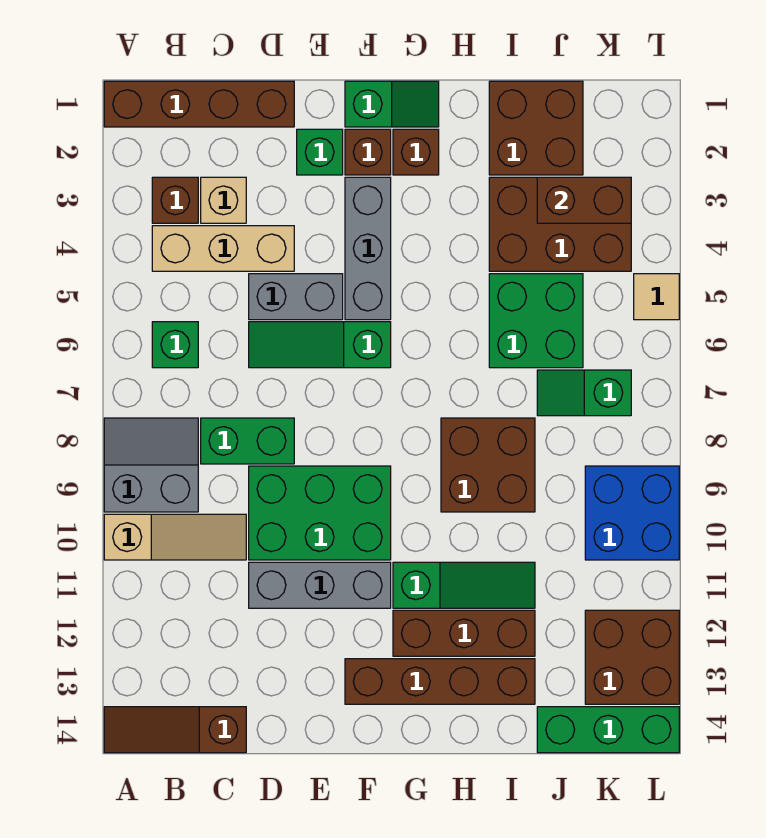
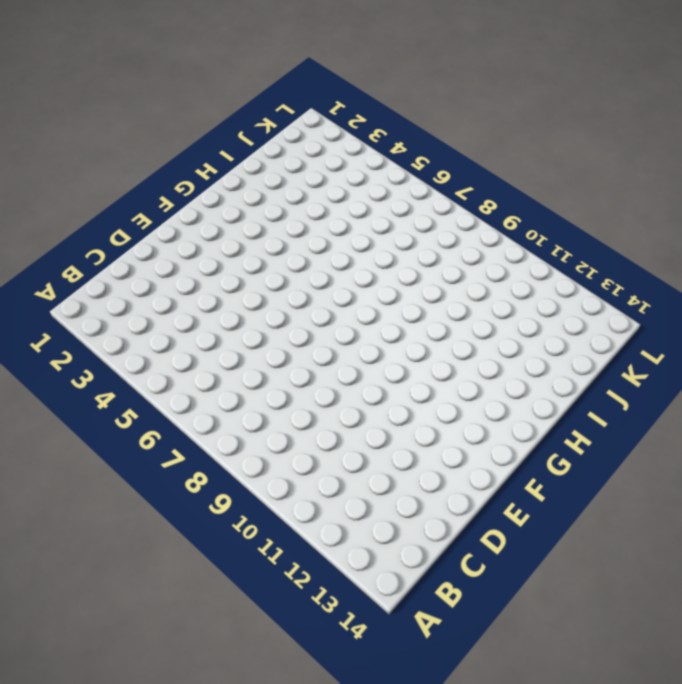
none -> brown brick A1:D1 level 1
none -> grey slope A8:B9 level 1 top 9
none -> tan slope A10:C10 level 1 top A
none -> brown slope A14:C14 level 1 top C

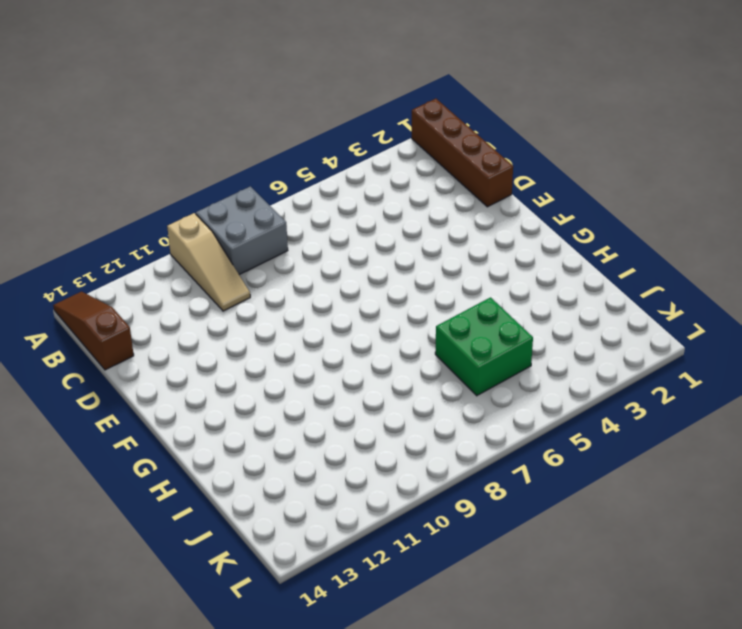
grey brick A8:B9 level 1 -> grey slope A8:B9 level 1 top 9
none -> brown brick B3 level 1
none -> tan brick B4:D4 level 1
none -> green brick B6 level 1
none -> tan brick C3 level 1

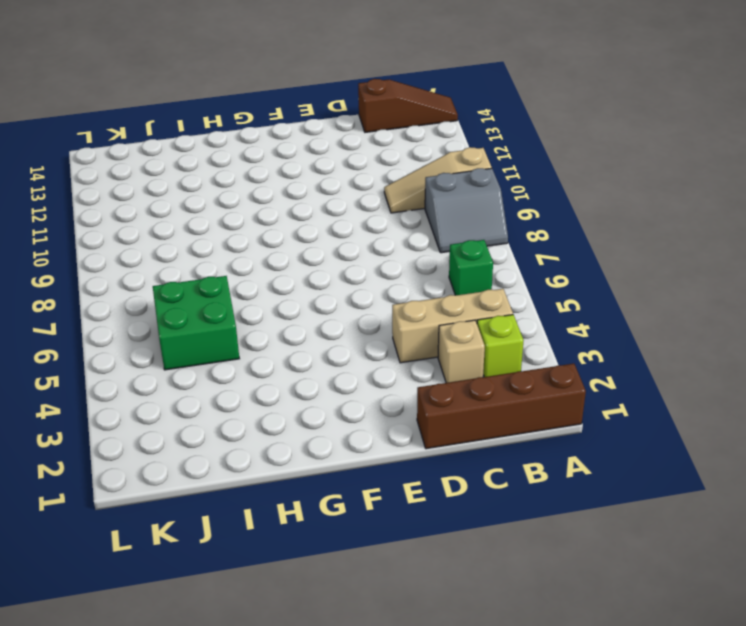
lime brick B3 level 1 -> brown brick B3 level 1
none -> green brick C8:D8 level 1
none -> grey brick D5:E5 level 1
none -> green slope D6:F6 level 1 top F
none -> green brick D9:F10 level 1

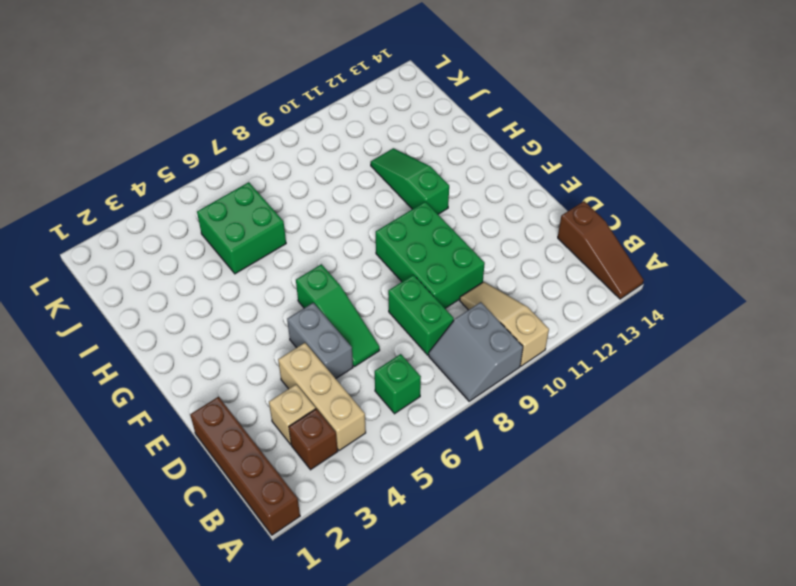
none -> grey brick D11:F11 level 1
none -> green brick E2 level 1
none -> green slope F1:G1 level 1 top F
none -> brown brick F2 level 1

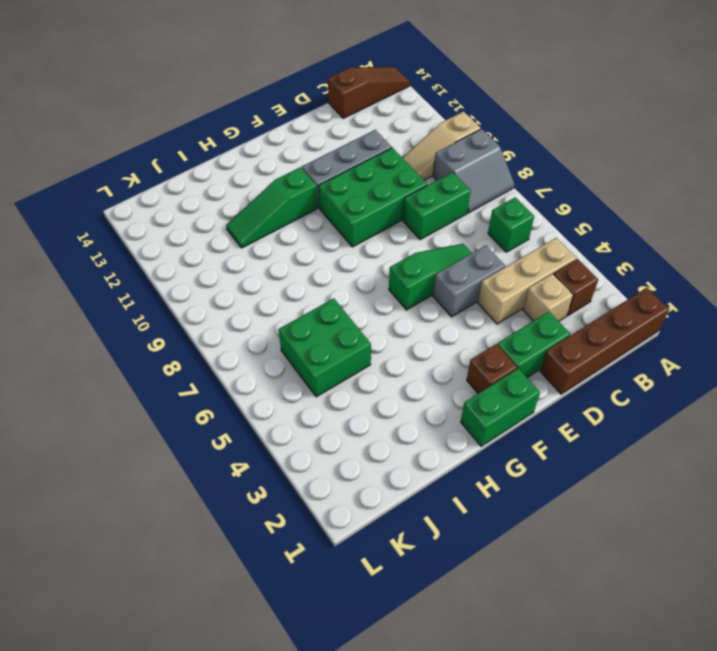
green brick D2:E2 level 1 -> green brick E2 level 1
green brick F1:G1 level 1 -> green slope F1:G1 level 1 top F
none -> grey brick F3:F5 level 1
none -> brown brick F13:I13 level 1
none -> brown brick G2 level 1
none -> brown brick G12:I12 level 1

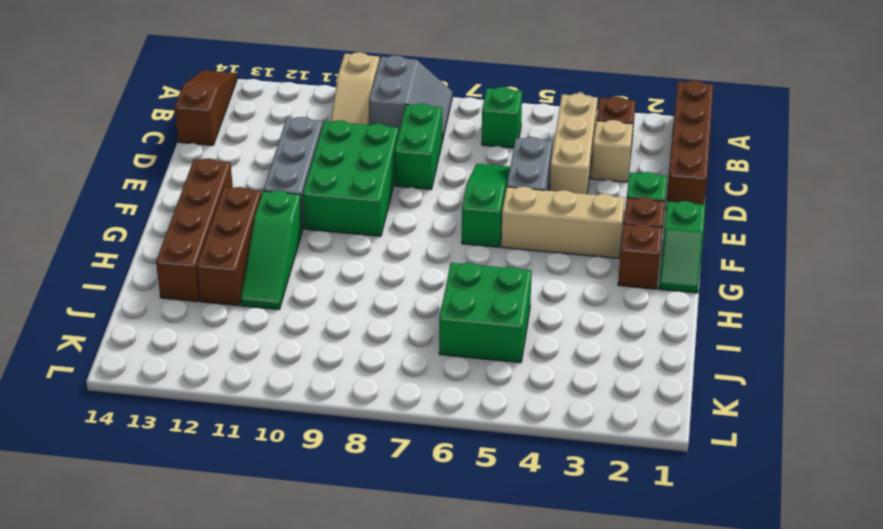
tan brick F3:F5 level 1 -> grey brick F3:F5 level 1
none -> brown brick H8:I9 level 1
none -> brown brick I1:J2 level 1
none -> brown brick I3:K4 level 1
none -> green slope J7:K7 level 1 top K

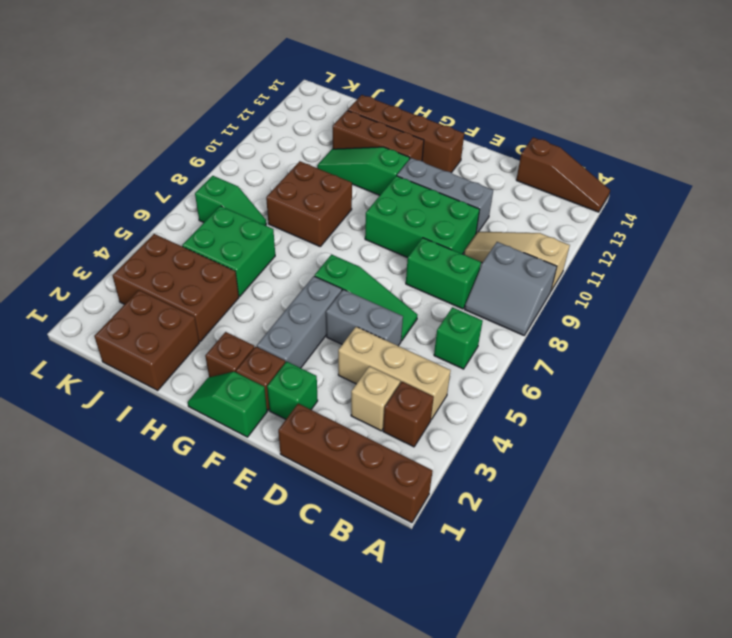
none -> green brick J14:L14 level 1
none -> blue brick K9:L10 level 1
none -> brown brick K12:L13 level 1
none -> tan tile L5 level 1

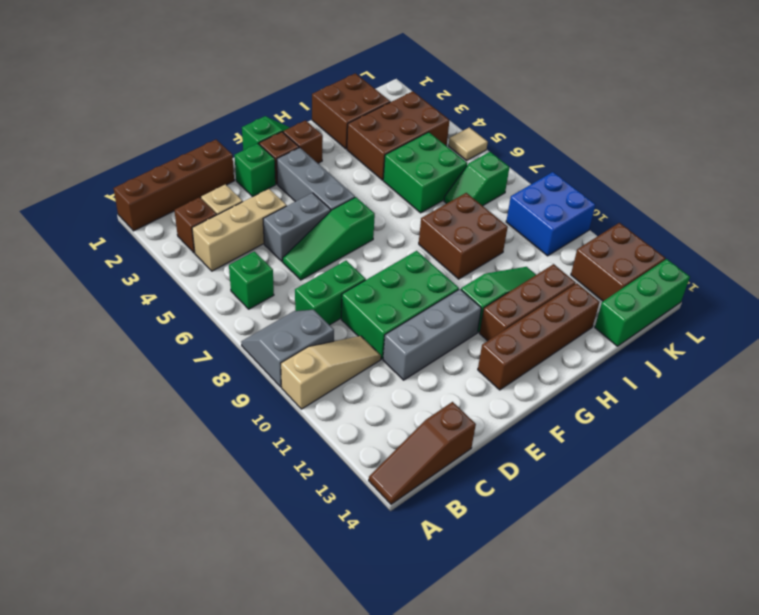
none -> brown brick J3:K3 level 2

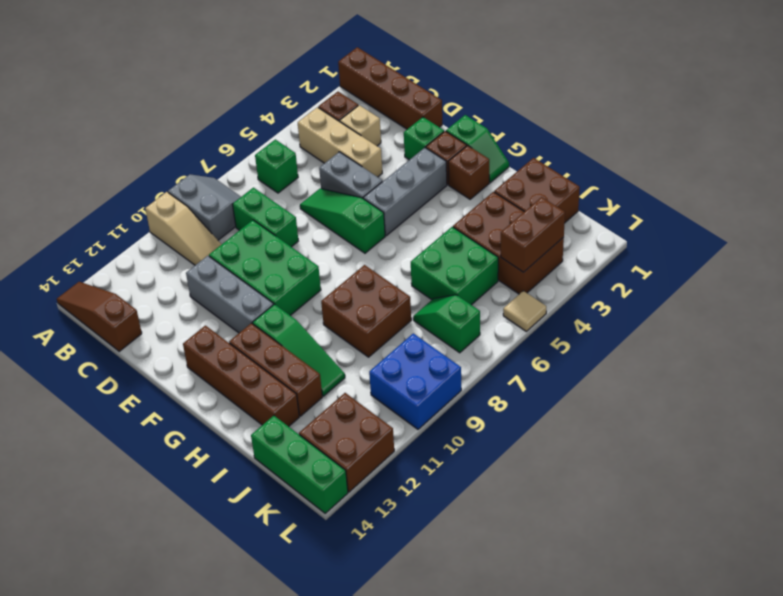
brown brick K3:K4 level 2 -> brown brick J3:K3 level 2

